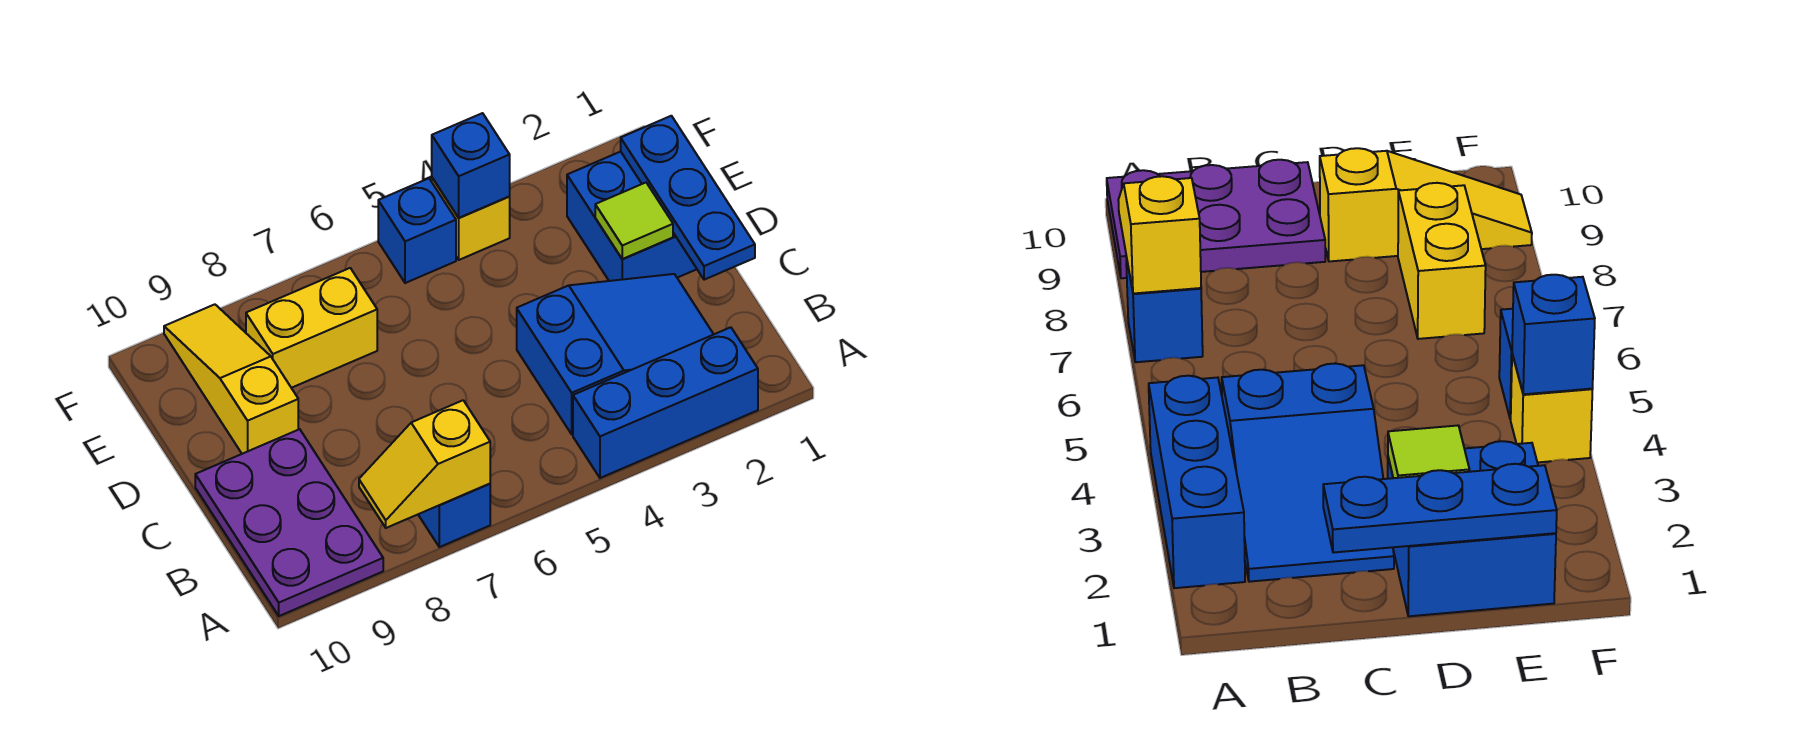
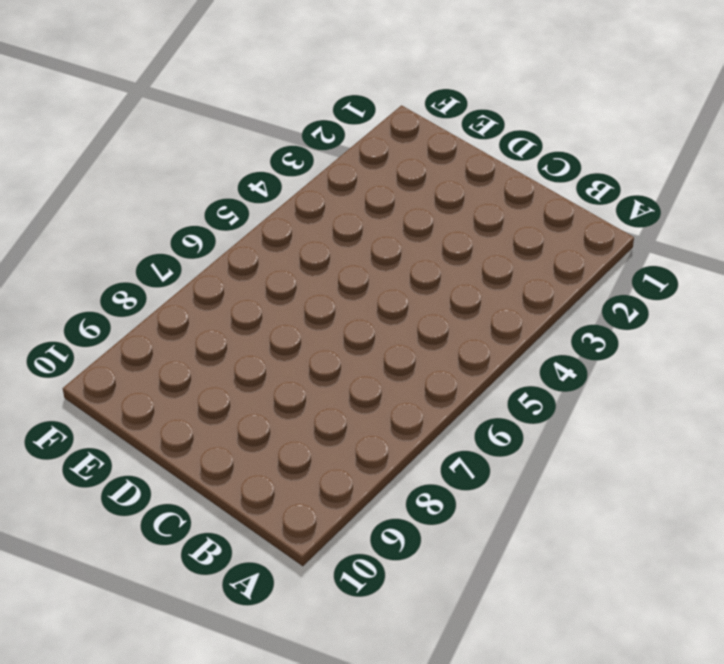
none -> blue brick A2:A4 level 1
none -> blue brick A7 level 1
none -> purple plate A9:C10 level 1

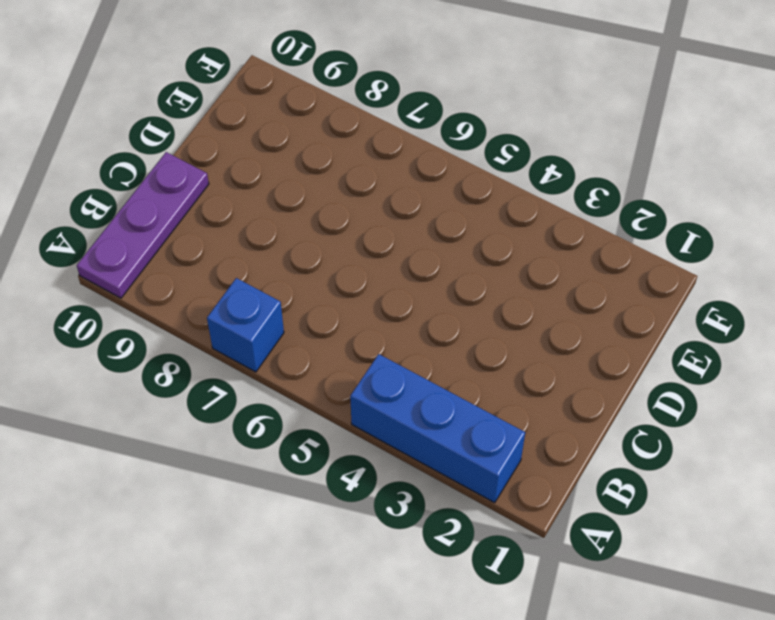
purple plate A10:C10 level 1 -> purple plate A9:C10 level 1
none -> blue slope B2:C4 level 1 top 4
none -> blue brick D1:E2 level 1
none -> yellow slope D9:F9 level 1 top D

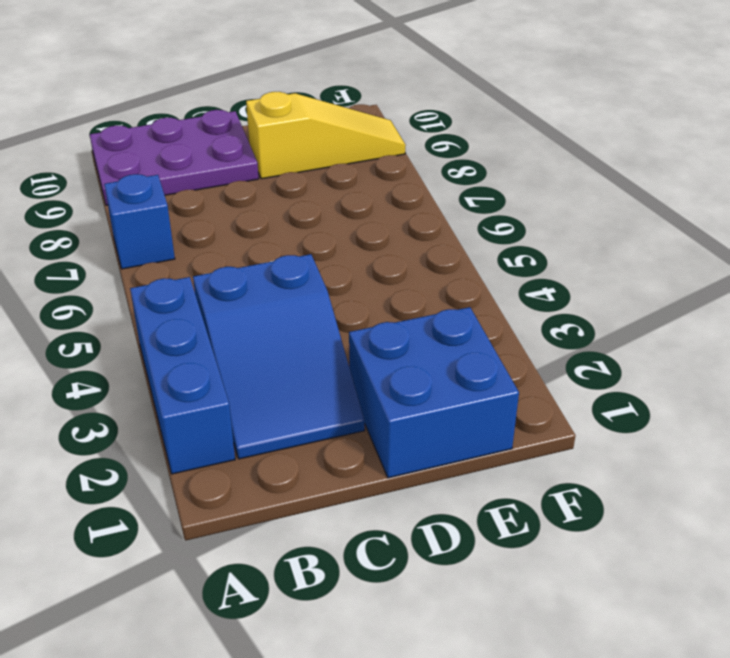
none -> yellow brick E7:E8 level 1
none -> yellow brick F4 level 1
none -> blue brick F5 level 1

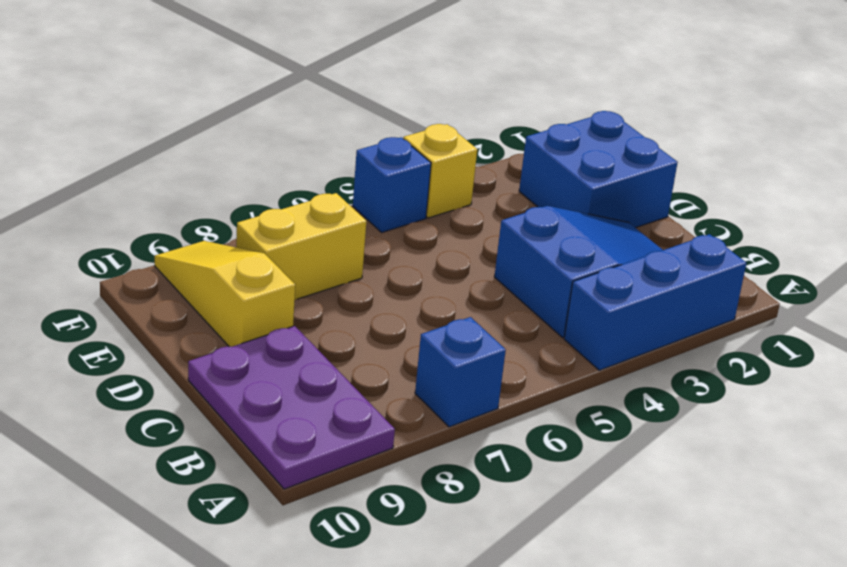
none -> yellow slope A7:A8 level 2 top 7
none -> blue plate C1:E1 level 2
none -> lime tile D2 level 2

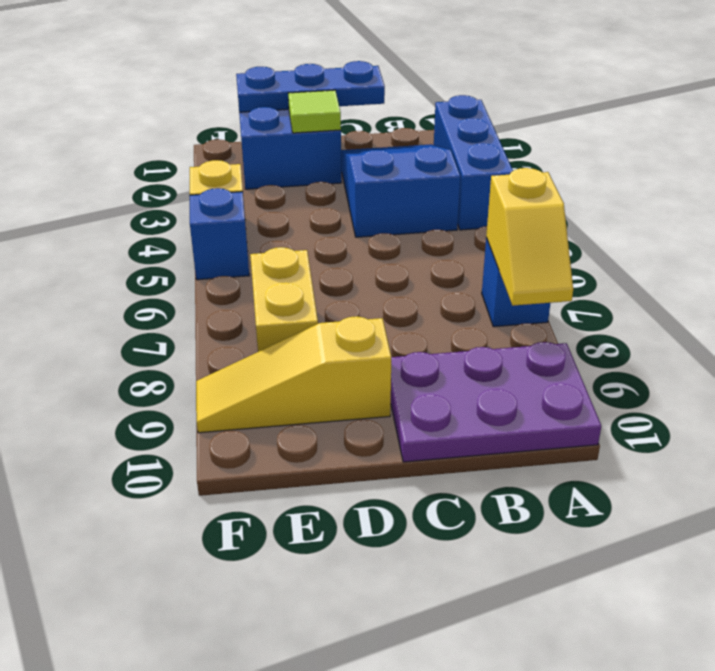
none -> blue brick F4 level 2

